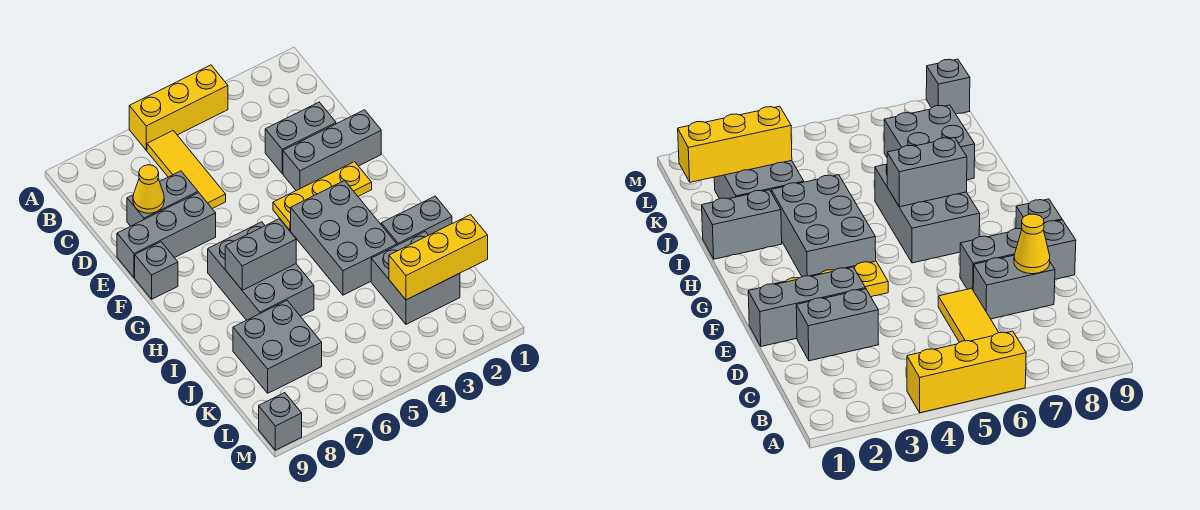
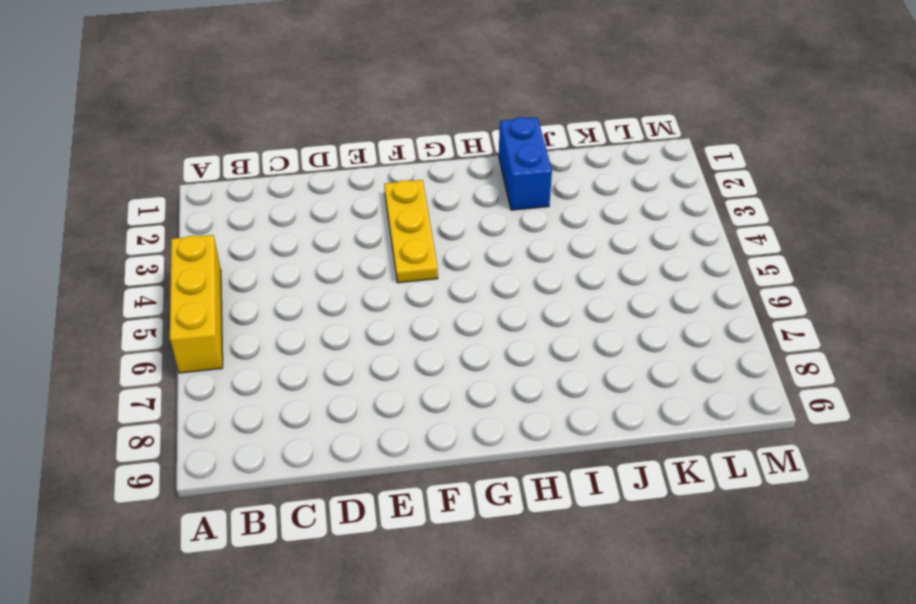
blue brick I1:I2 level 1 -> grey brick I1:I2 level 1
none -> yellow tile B6:D6 level 1
none -> grey brick D2:D3 level 1
none -> grey brick D7:D8 level 1

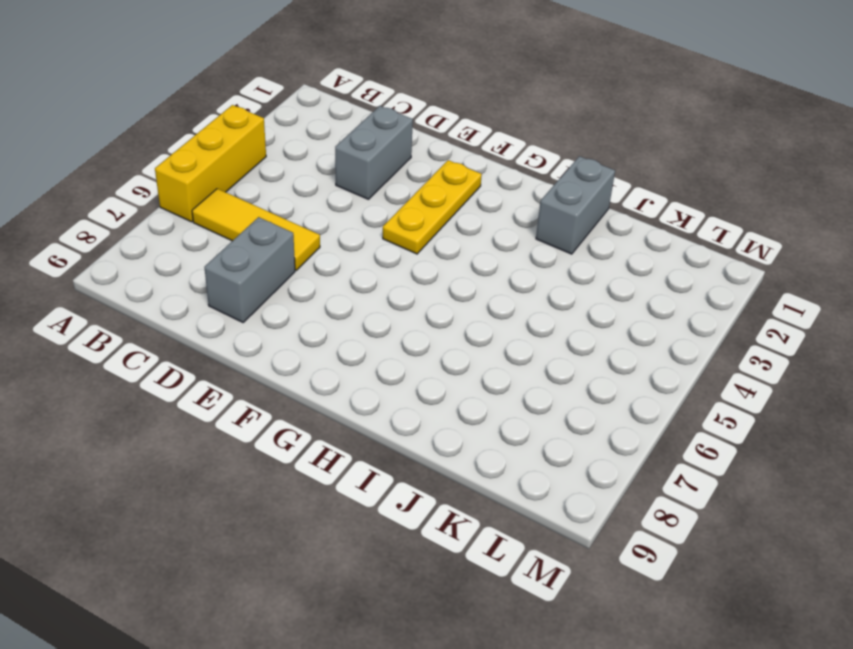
none -> grey brick E1:E3 level 1
none -> grey brick E7:E9 level 1
none -> grey brick F9 level 1

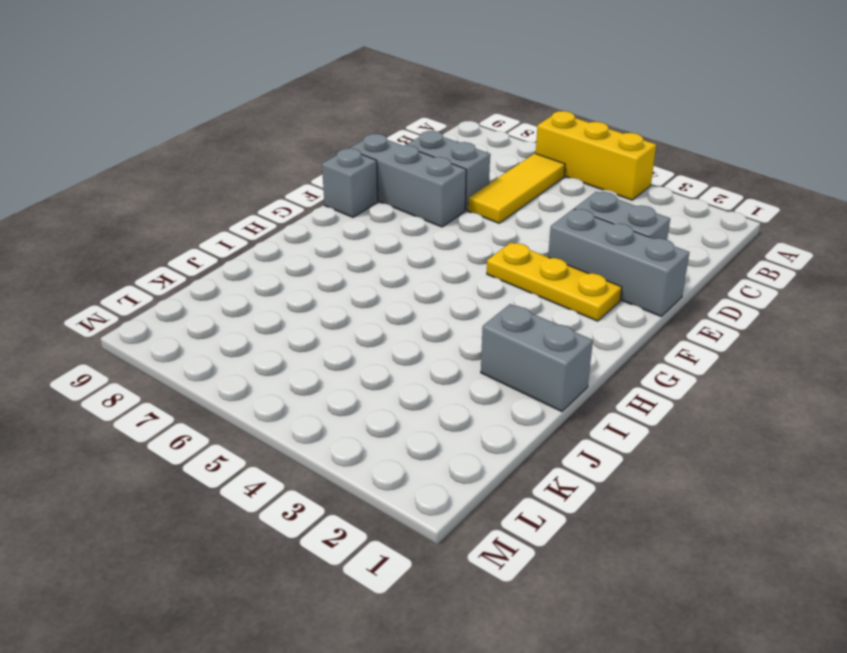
none -> grey brick G3:I4 level 1
none -> grey brick G6:I7 level 1
none -> grey brick J2:K3 level 1

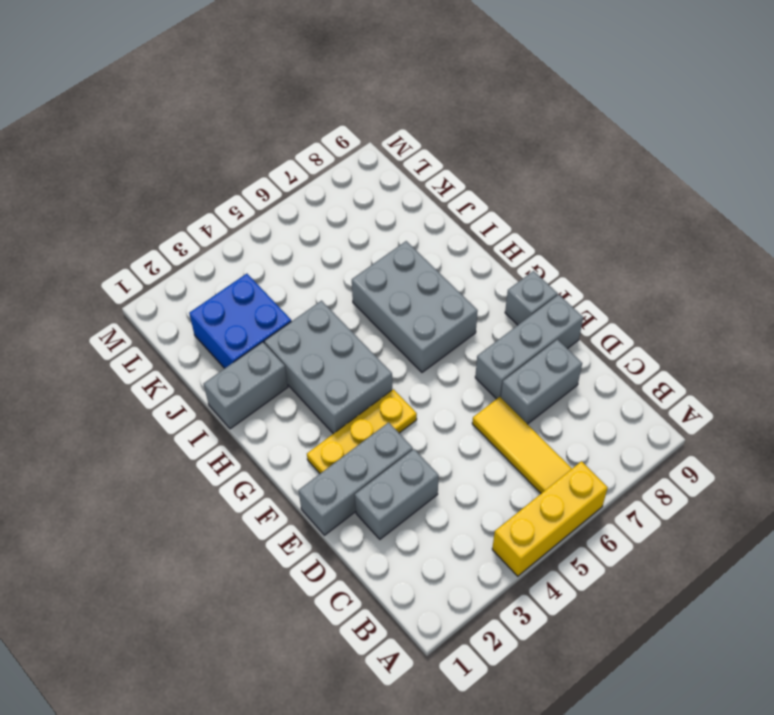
blue brick J2:K3 level 1 -> grey brick J2:K3 level 1
none -> grey brick J7:K8 level 1
none -> grey brick M9 level 1
none -> yellow cone D8 level 2

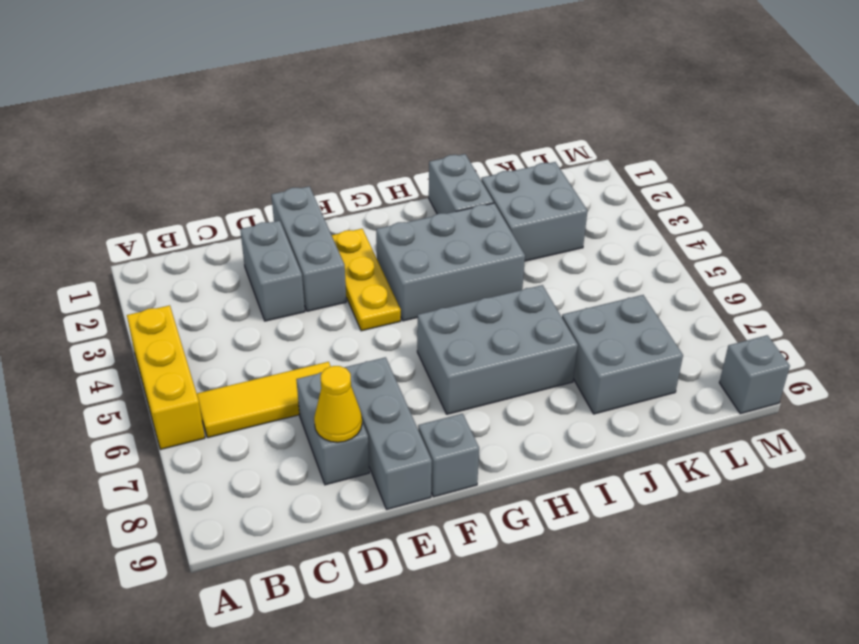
none -> grey brick H6:H7 level 2
none -> yellow brick K1:K3 level 2

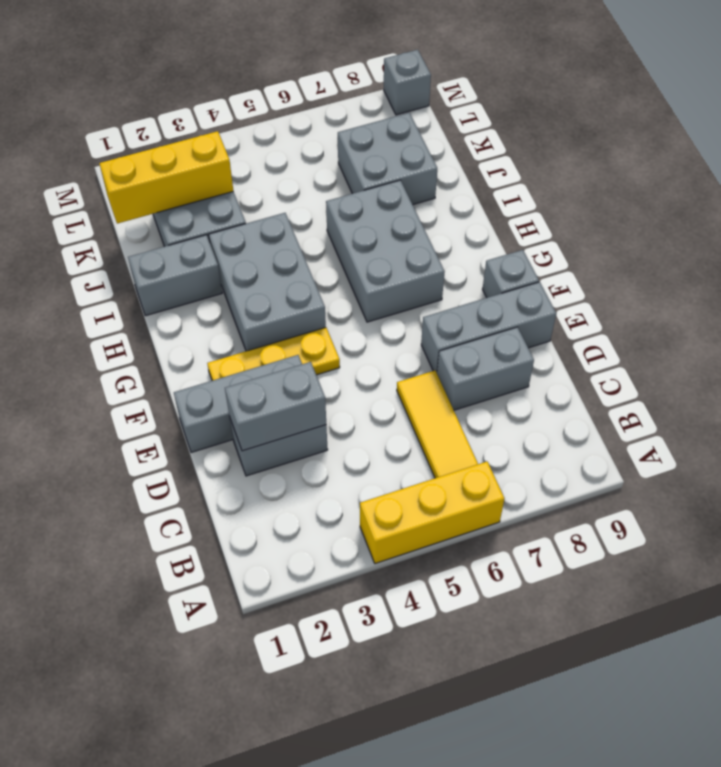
grey brick D2:D3 level 2 -> grey brick H6:H7 level 2
none -> yellow cone D8 level 2

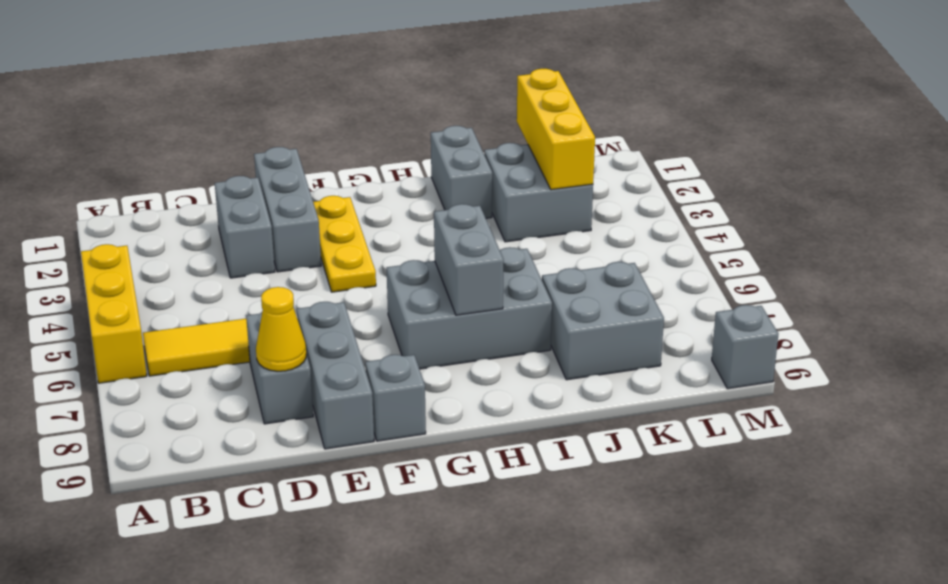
none -> grey brick G3:I4 level 1

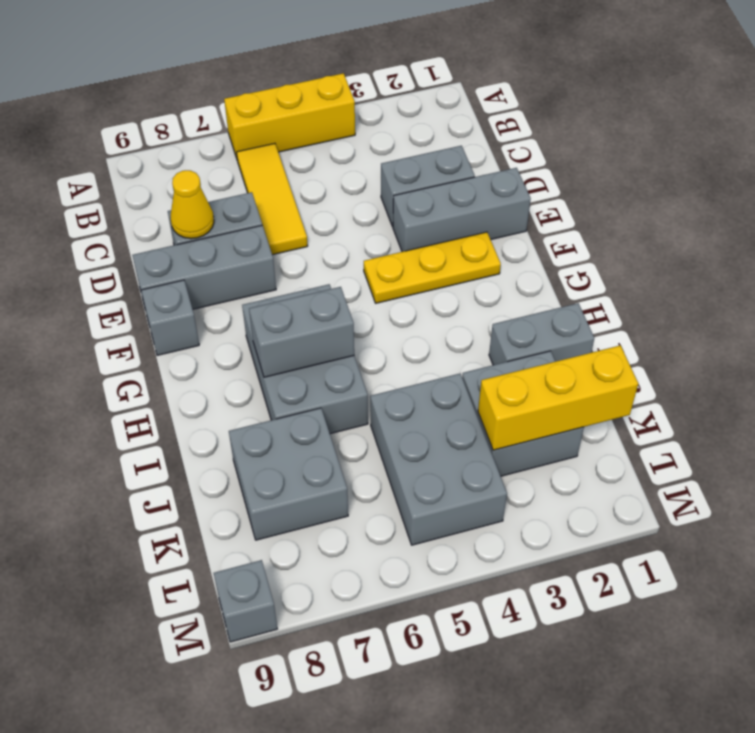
grey brick J4:L5 level 1 -> grey brick G3:I4 level 1

